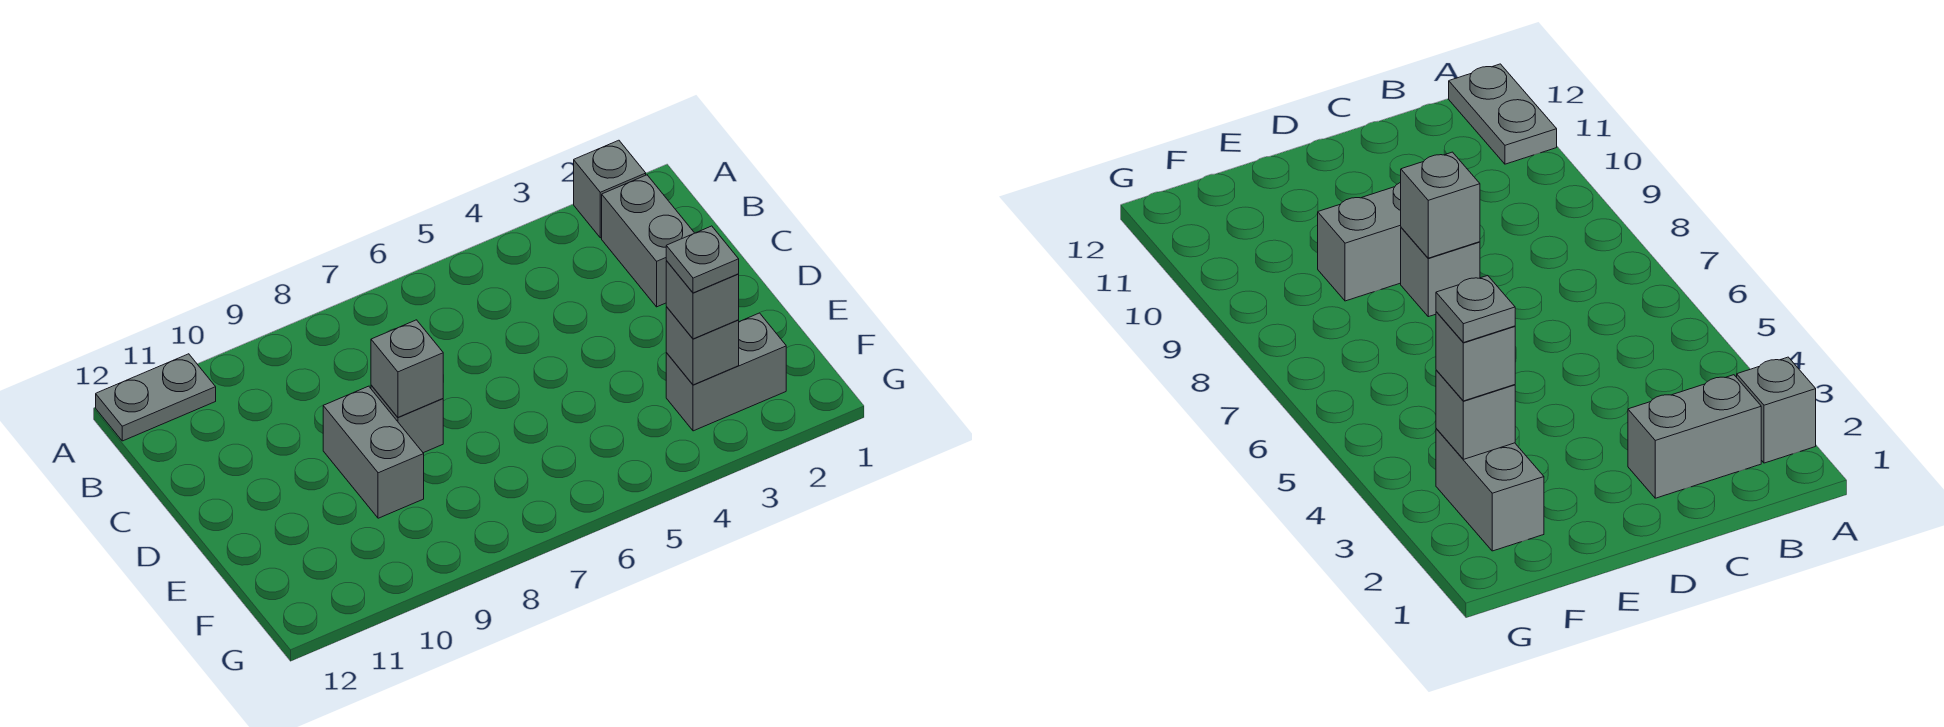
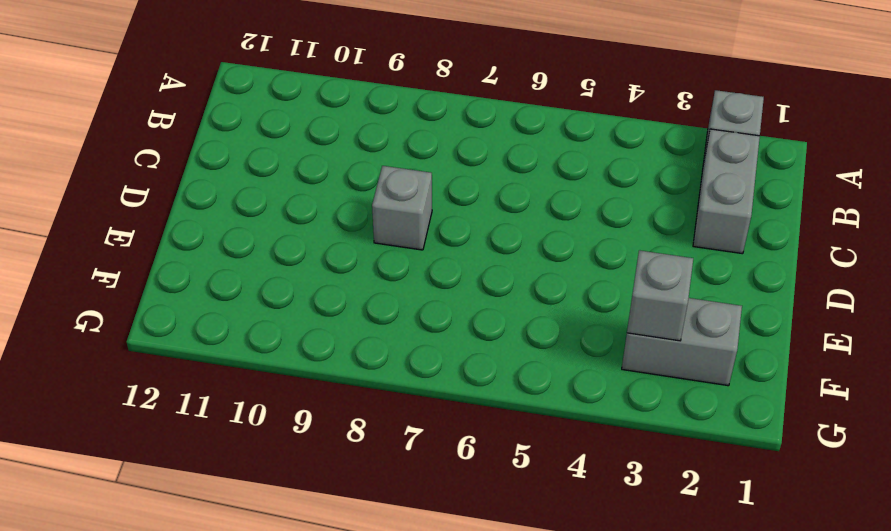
none -> grey plate A11:A12 level 1
none -> grey brick D9:E9 level 1

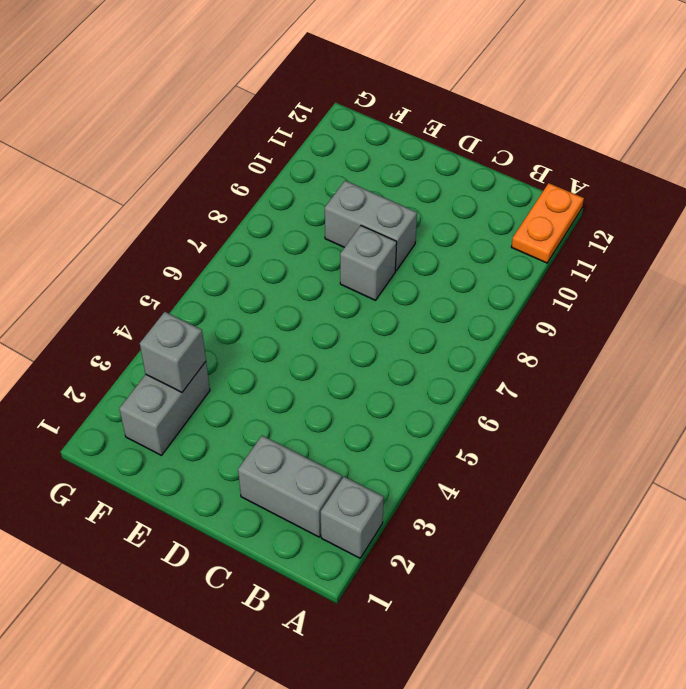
orange plate A11:A12 level 1 -> grey plate A11:A12 level 1
none -> grey brick D8 level 2
none -> grey brick F3 level 3

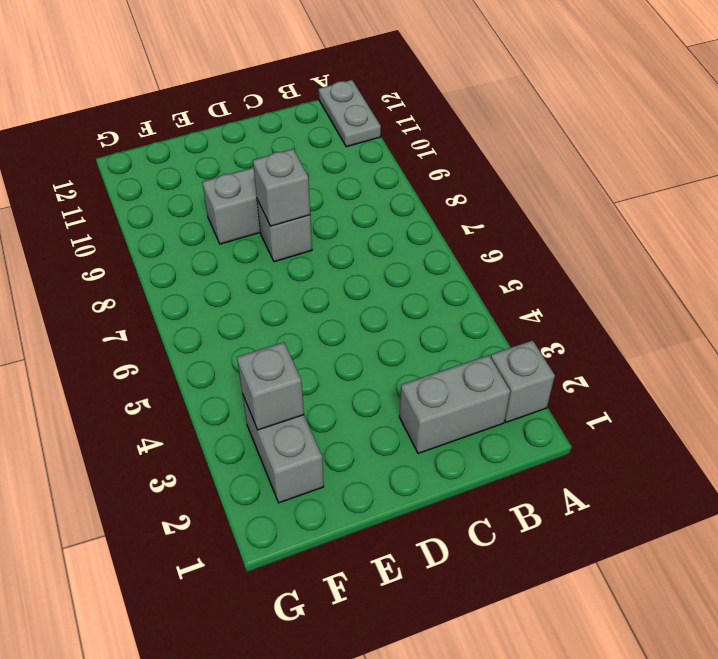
none -> grey brick F3 level 3
none -> grey plate F3 level 4

